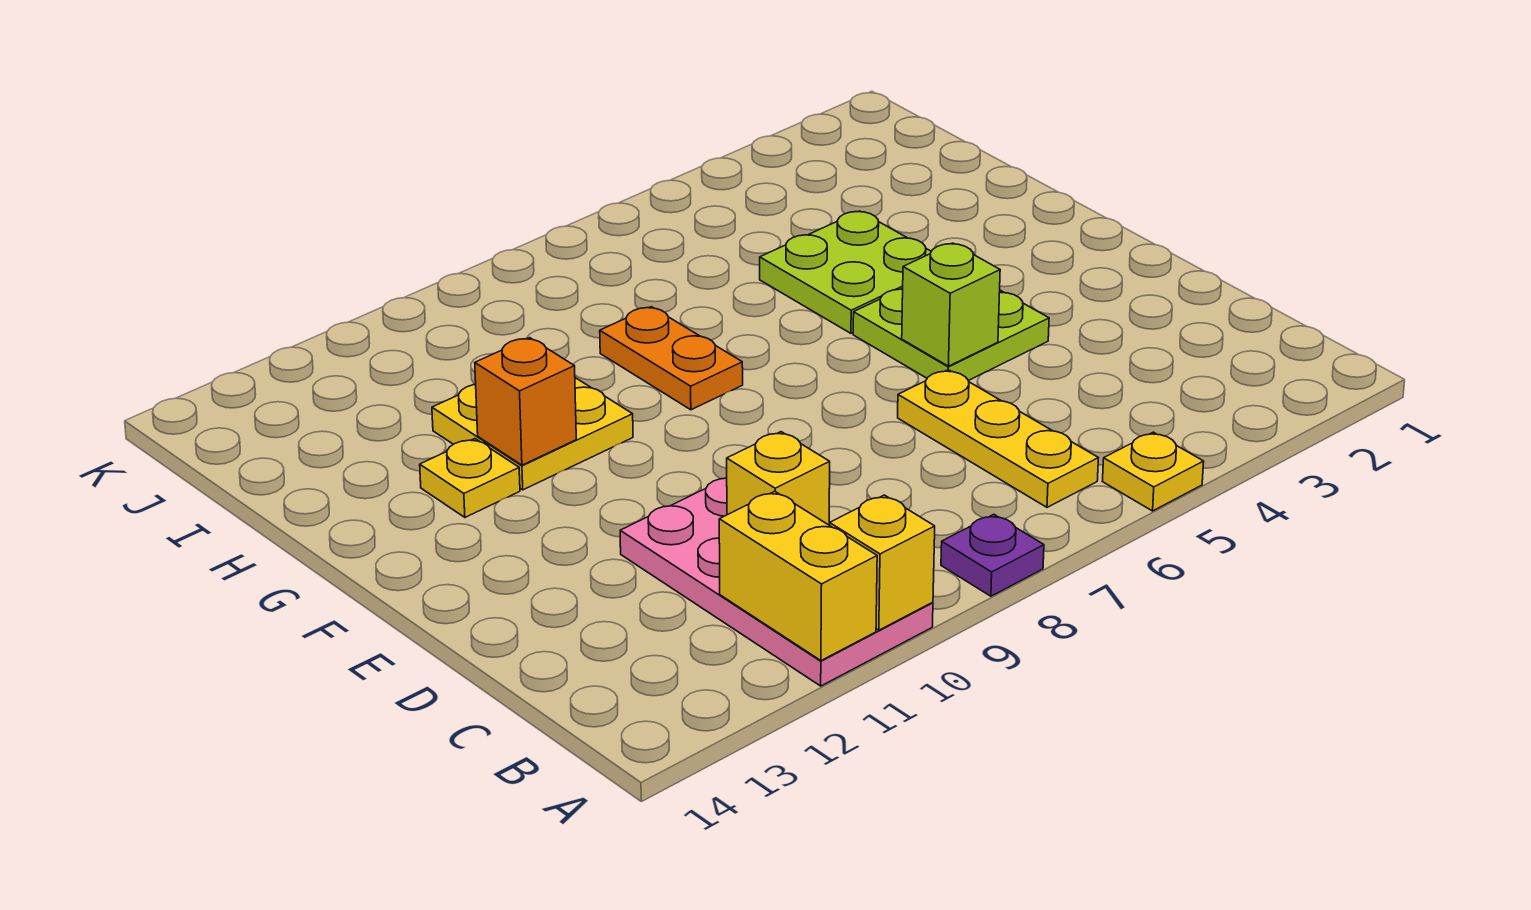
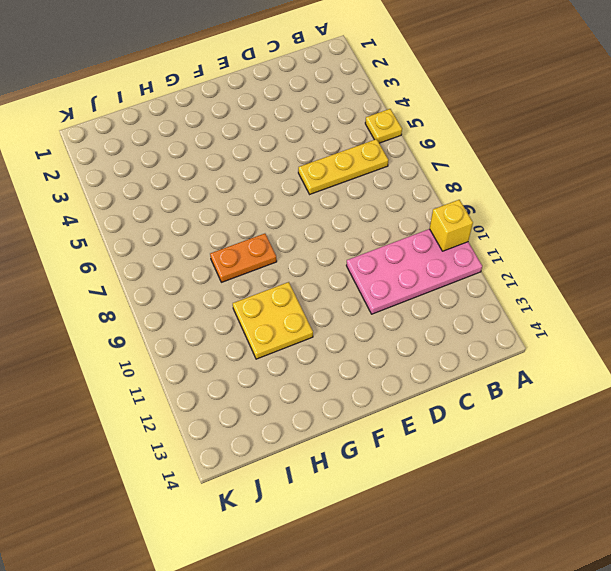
none -> purple plate A8 level 1
none -> lime plate E4:F5 level 1
none -> lime plate G4:H5 level 1

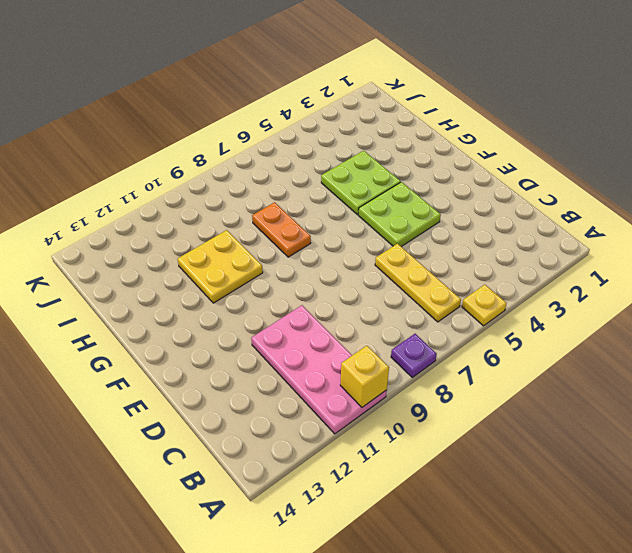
none -> yellow plate G12 level 1
none -> yellow brick A11:B11 level 2
none -> yellow brick C10 level 2

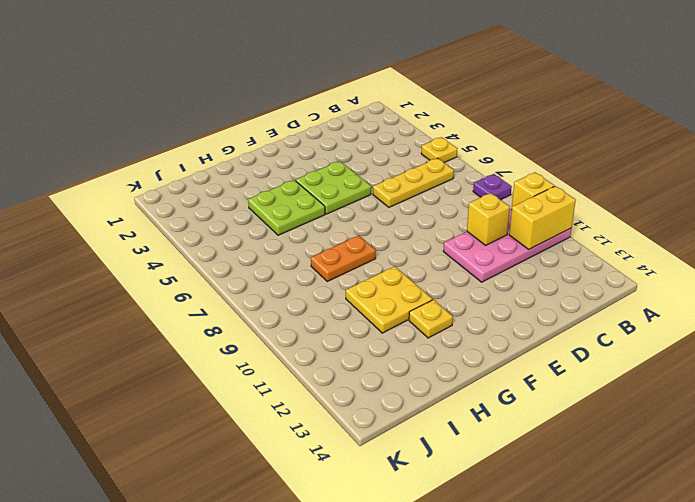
none -> lime brick E5 level 2
none -> orange brick G11 level 2

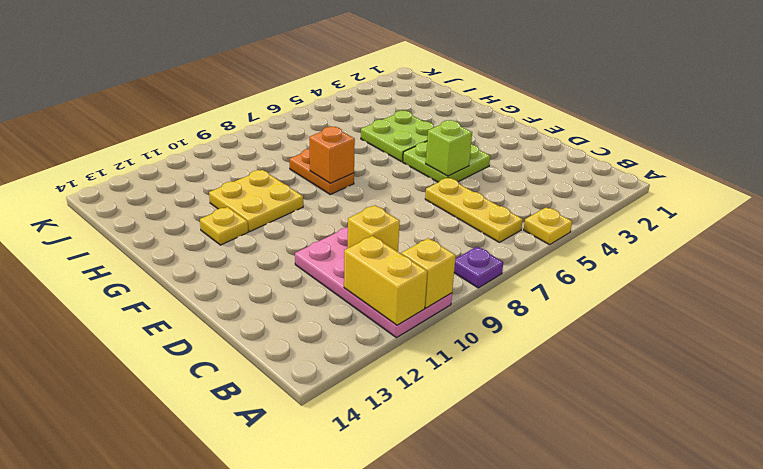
orange brick G8 level 2 -> orange brick G11 level 2

